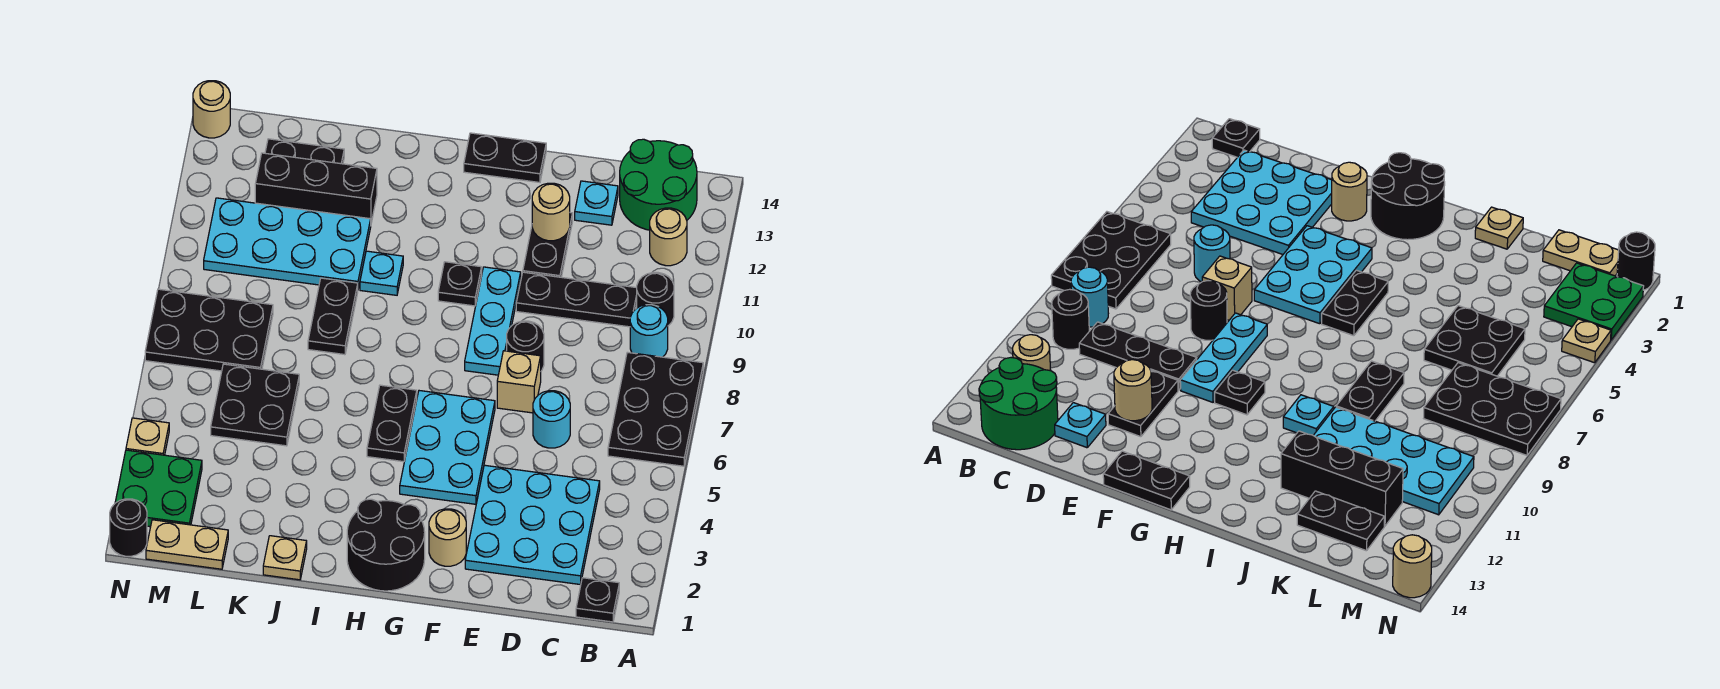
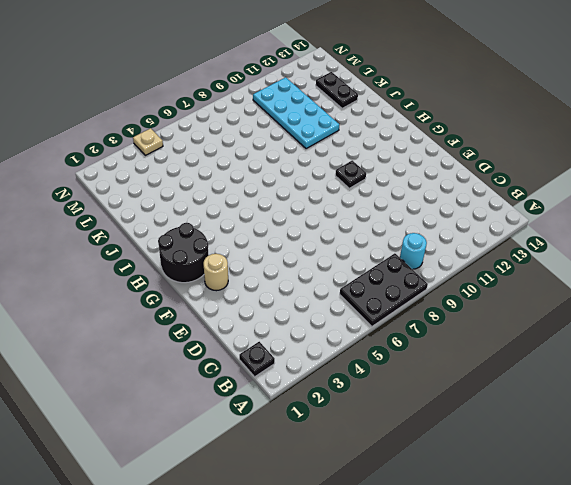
none -> black round brick B10 level 1
none -> tan round brick B12 level 1
none -> green round brick B13:C14 level 1
none -> cyan plate C2:E4 level 1

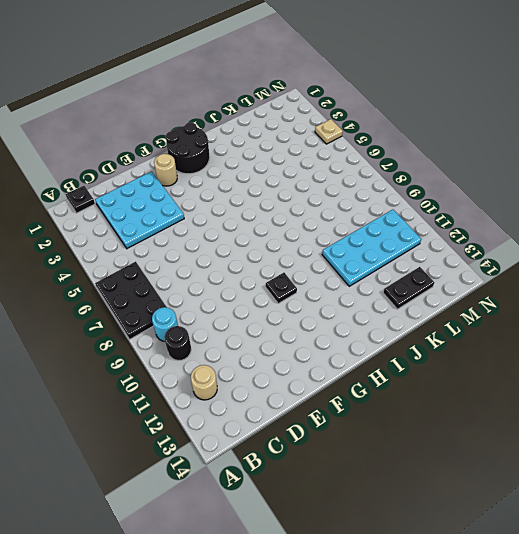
none -> green round brick B13:C14 level 1
none -> black plate C10:E10 level 1
none -> cyan round brick D6 level 1
none -> cyan plate D13 level 1

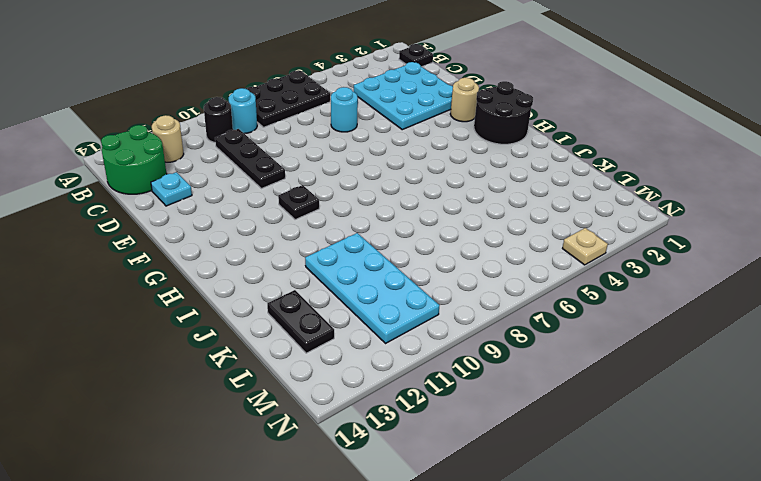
none -> tan brick E7 level 1
none -> black round brick E8 level 1
none -> black plate E11:E12 level 1
none -> cyan plate F4:G6 level 1

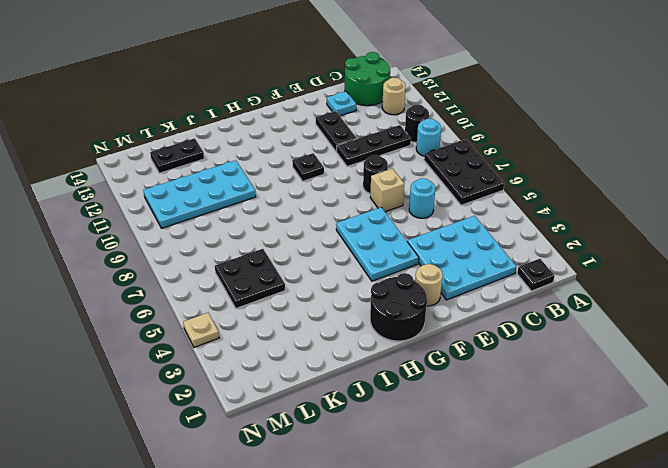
none -> cyan plate F8:F10 level 1
none -> black plate F14:G14 level 1
none -> black plate H5:H6 level 1
none -> cyan plate I10 level 1

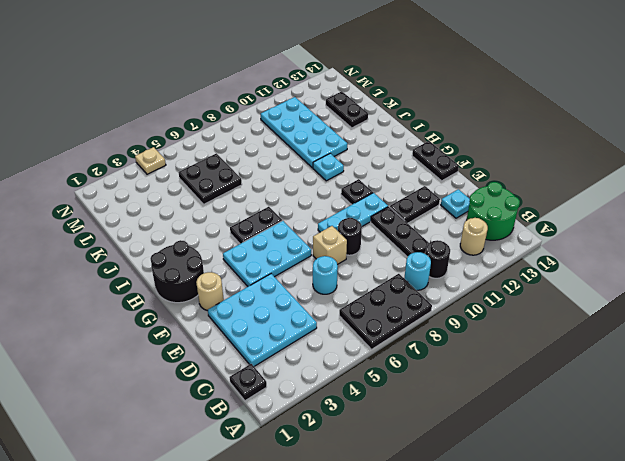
none -> tan plate J1 level 1
none -> black plate J8:J9 level 1
none -> black brick J12:L12 level 1
none -> tan plate L1:M1 level 1

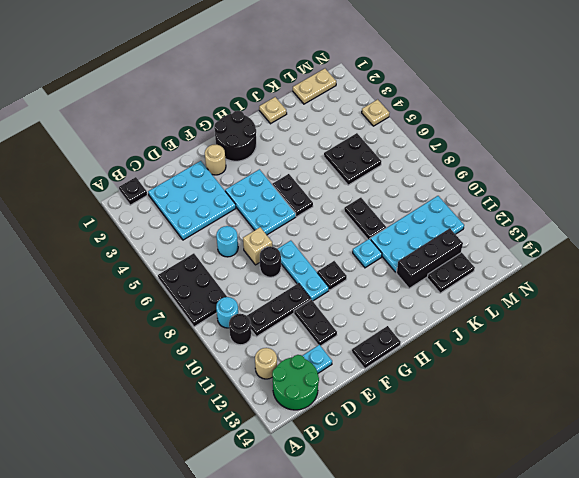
none -> black plate L7:N8 level 1
none -> green plate M2:N3 level 1
none -> black round brick N1 level 1
none -> tan round brick N14 level 1

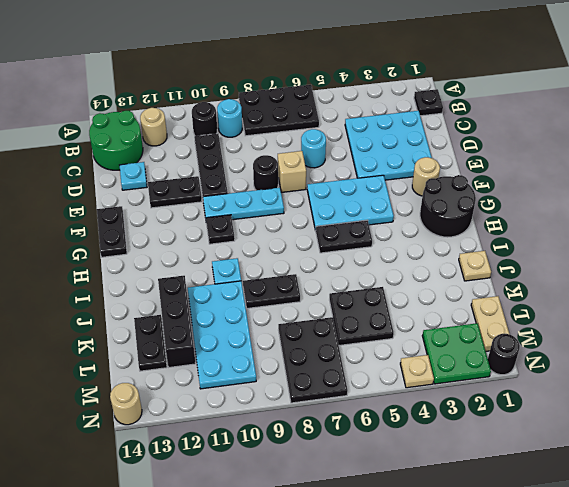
none -> tan round brick E12 level 2

